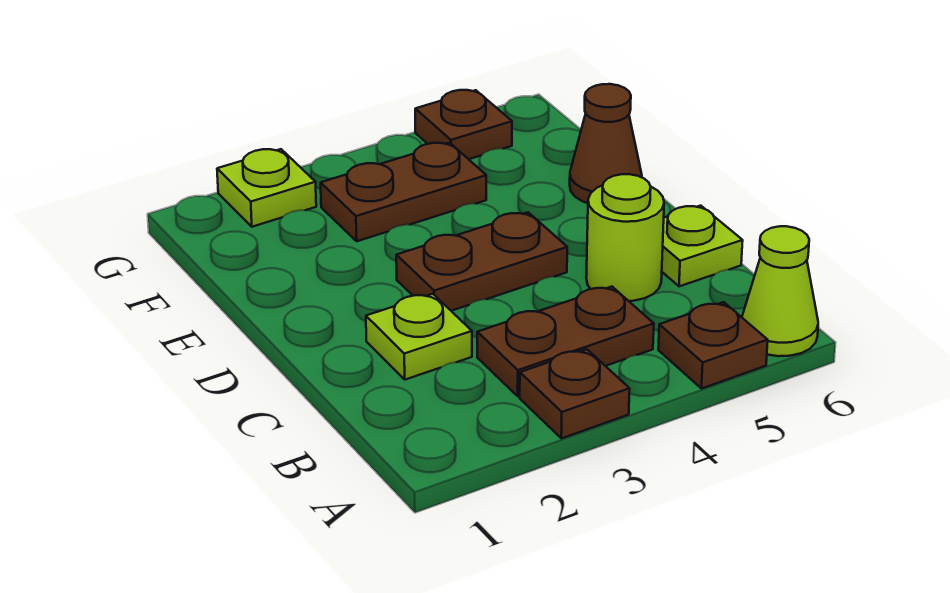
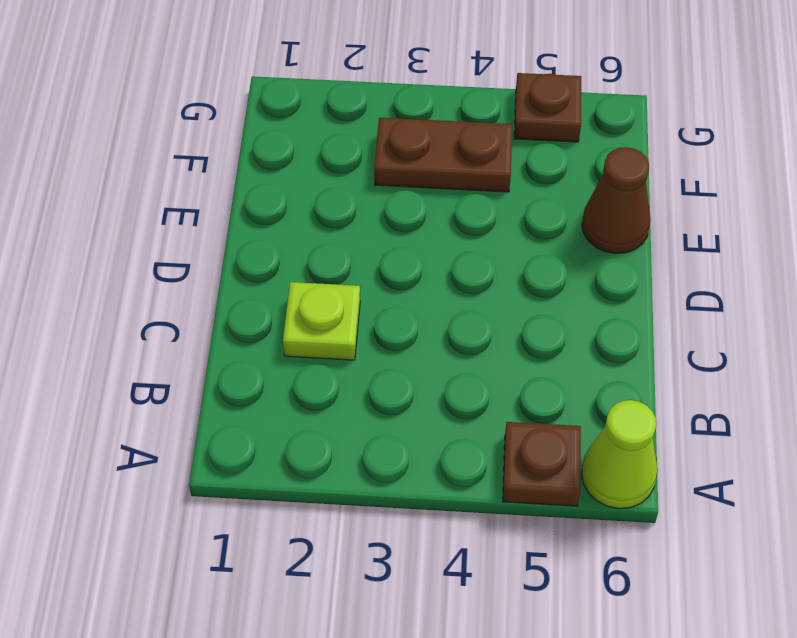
none -> brown plate A3 level 1
none -> brown plate B3:B4 level 1
none -> lime round brick C5 level 1

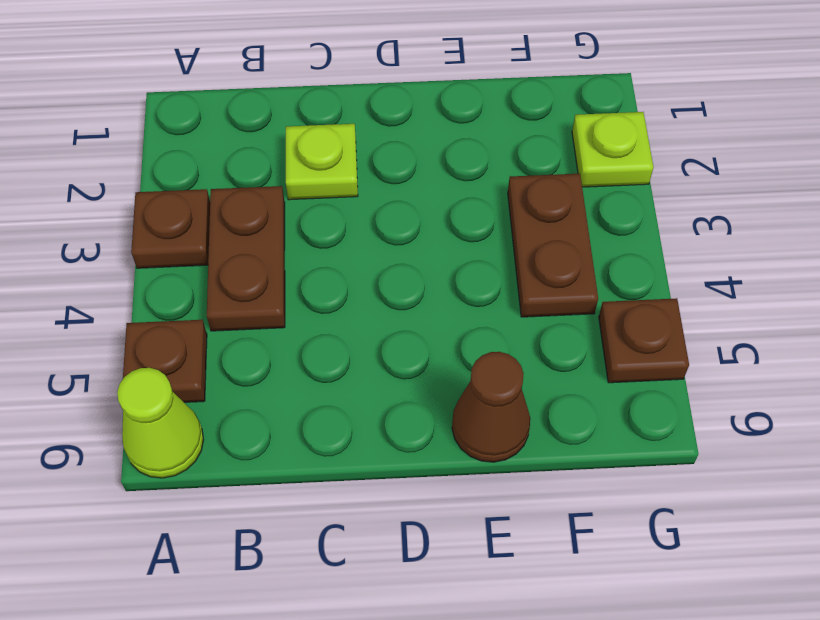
none -> lime round brick C5 level 1
none -> lime plate C6 level 1
none -> brown plate D3:D4 level 1

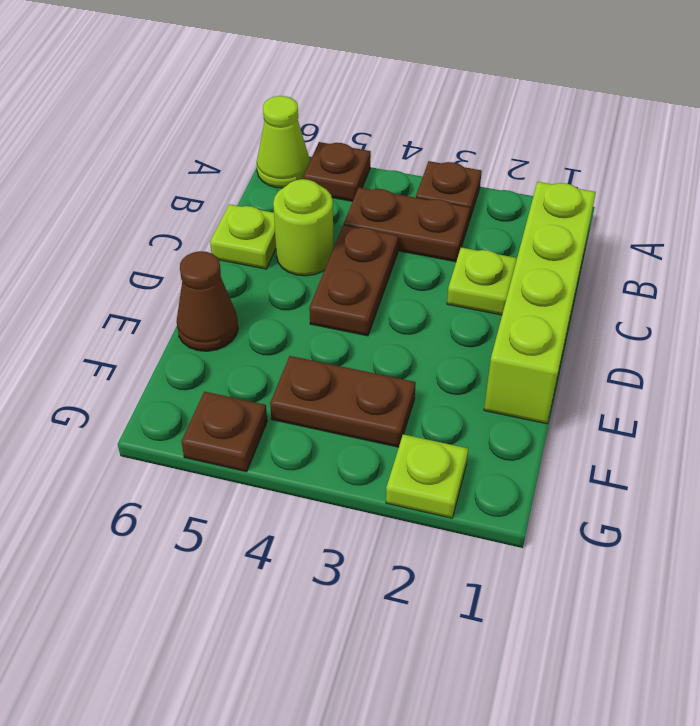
lime brick B1:E1 level 1 -> none
brown plate C4:D4 level 1 -> brown plate D3:D4 level 1

